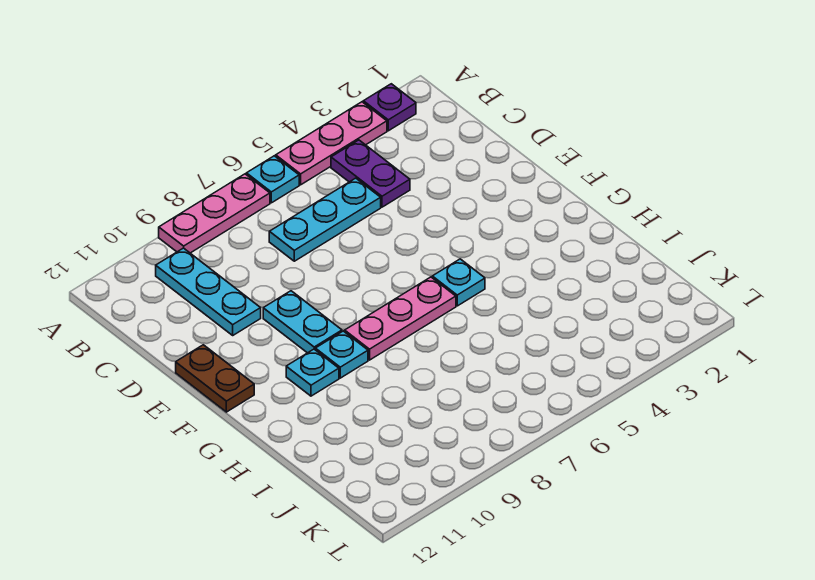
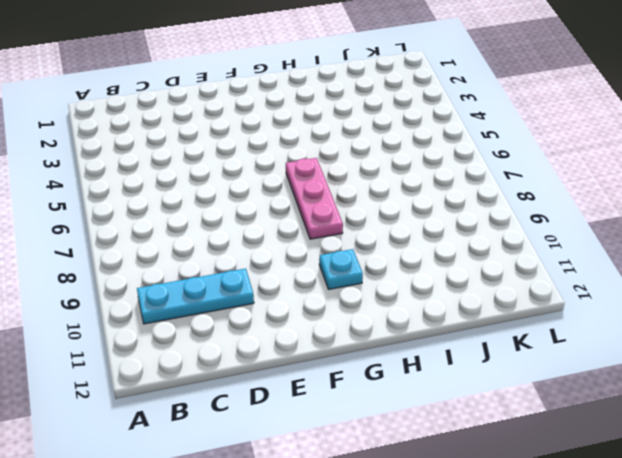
none -> purple plate A2 level 1
none -> pink plate A3:A5 level 1
none -> cyan plate A6 level 1

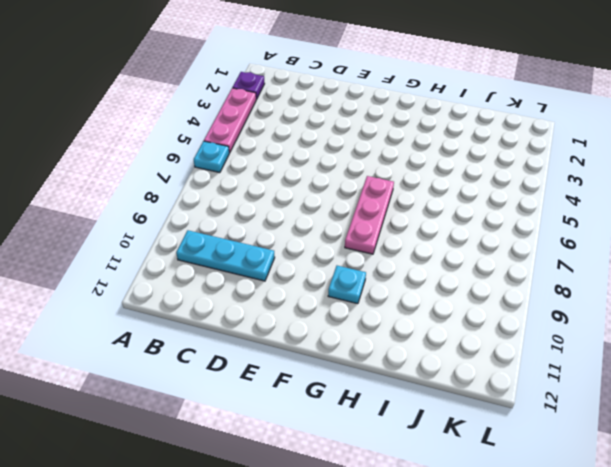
none -> pink plate A7:A9 level 1
none -> purple plate B4:C4 level 1
none -> cyan plate C5:C7 level 1

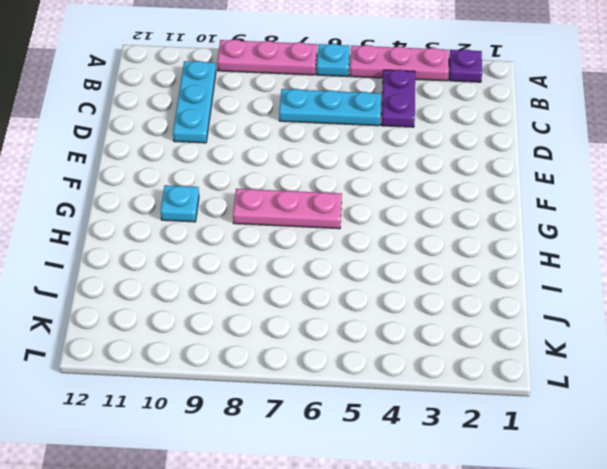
none -> cyan plate E9:F9 level 1
none -> brown plate E12:F12 level 1
none -> cyan plate G5 level 1

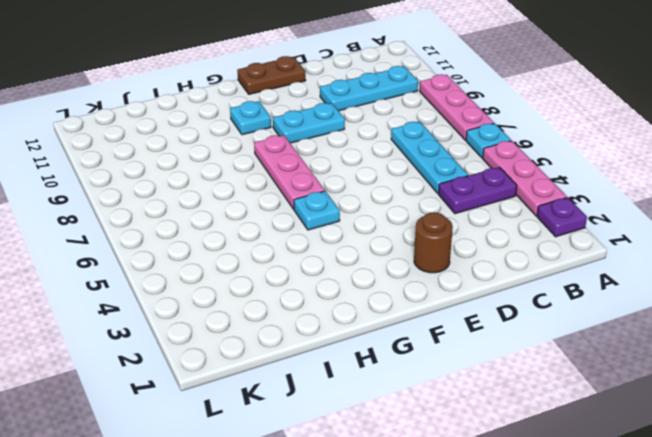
brown round brick E2 level 1 -> none
none -> cyan plate G9 level 1

